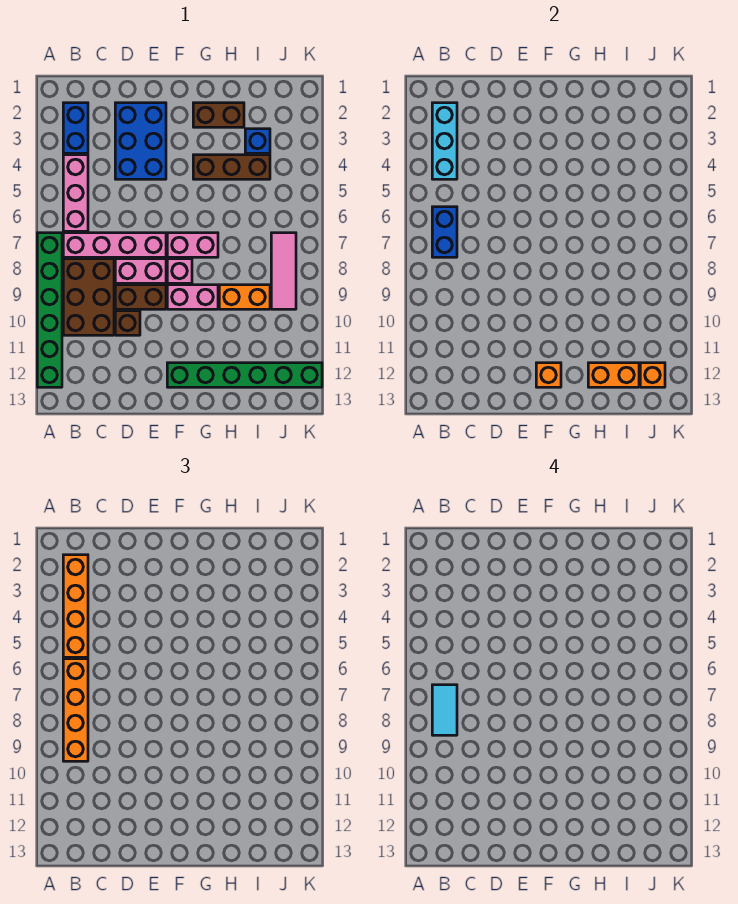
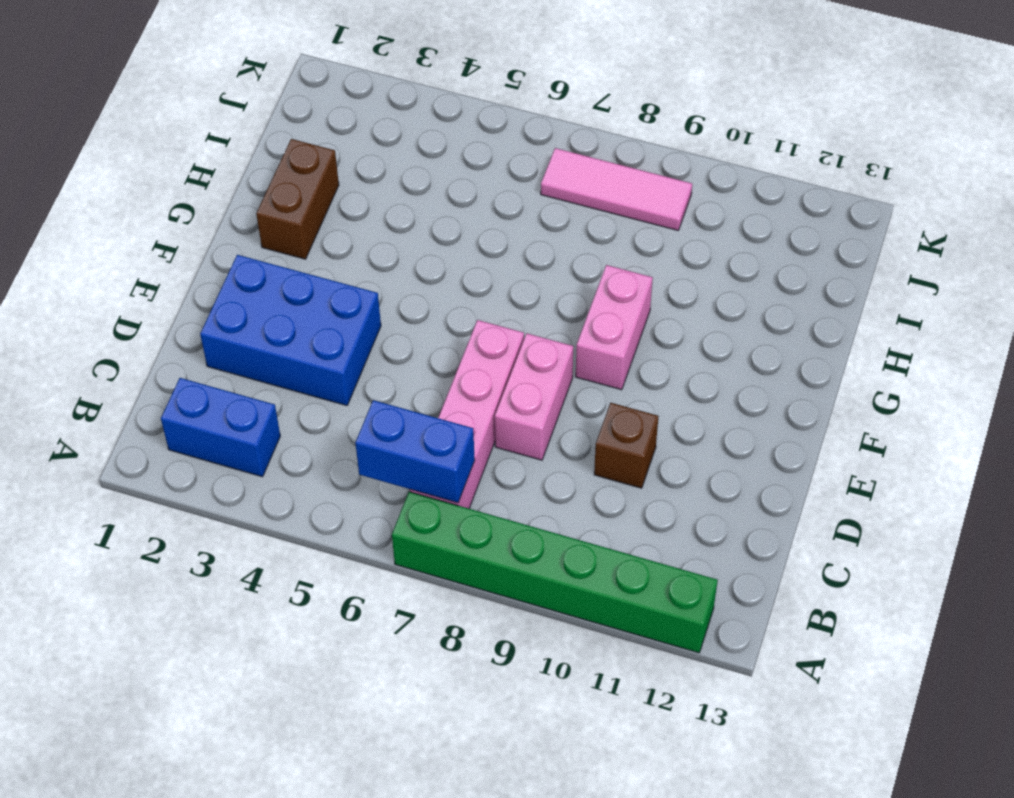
none -> pink brick B4:B6 level 1
none -> brown brick B8:C10 level 1
none -> brown brick D9:E9 level 1

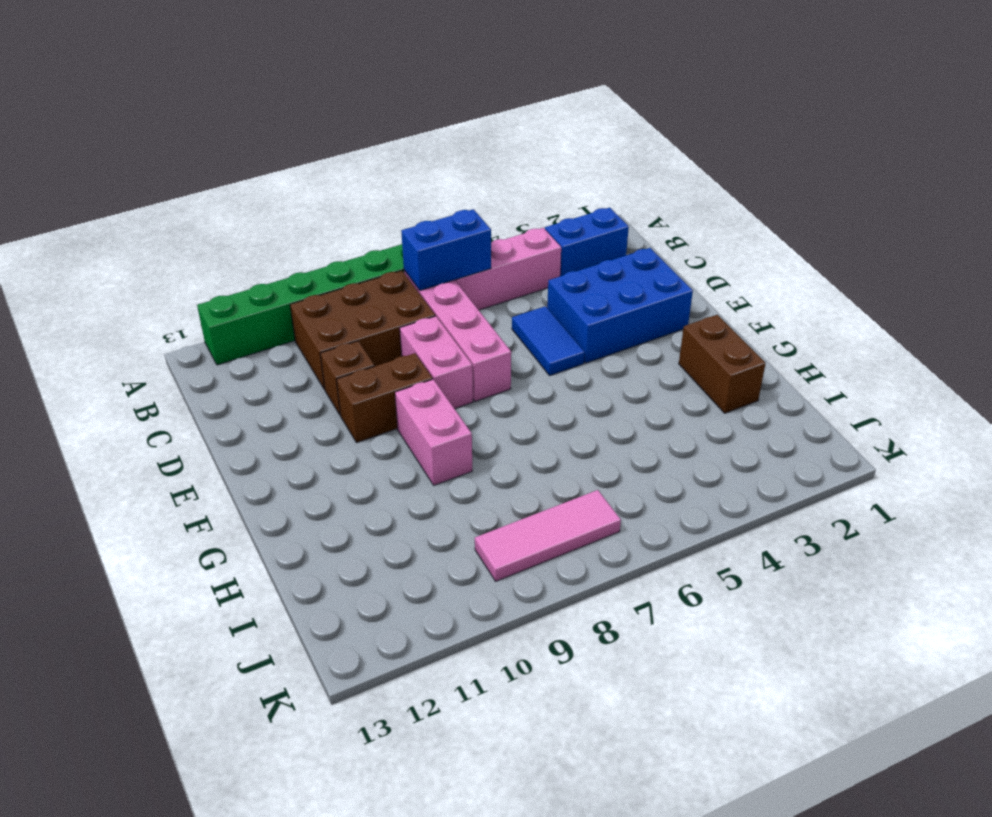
blue tile D5:E5 level 1 -> none
brown brick E9:E10 level 1 -> brown brick D9:E9 level 1
none -> pink brick F7:G7 level 1
none -> pink brick F8 level 1
none -> green brick F12:K12 level 1

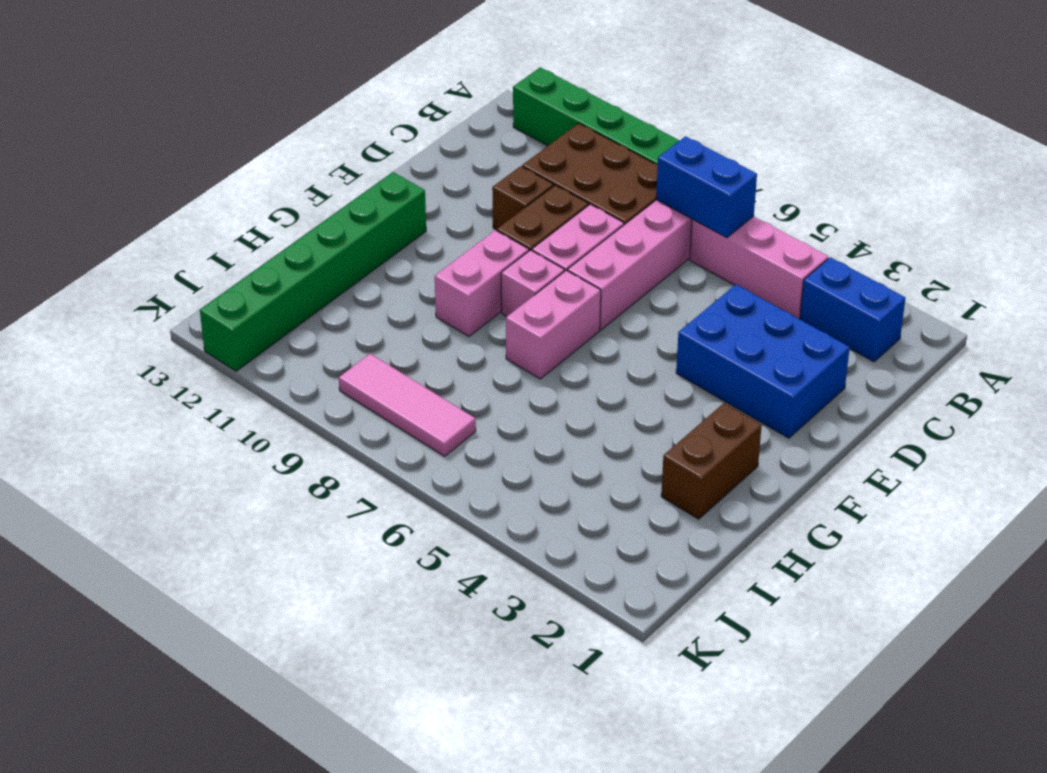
none -> brown brick G4:I4 level 1
none -> orange brick H9:I9 level 1
none -> blue brick I3 level 1

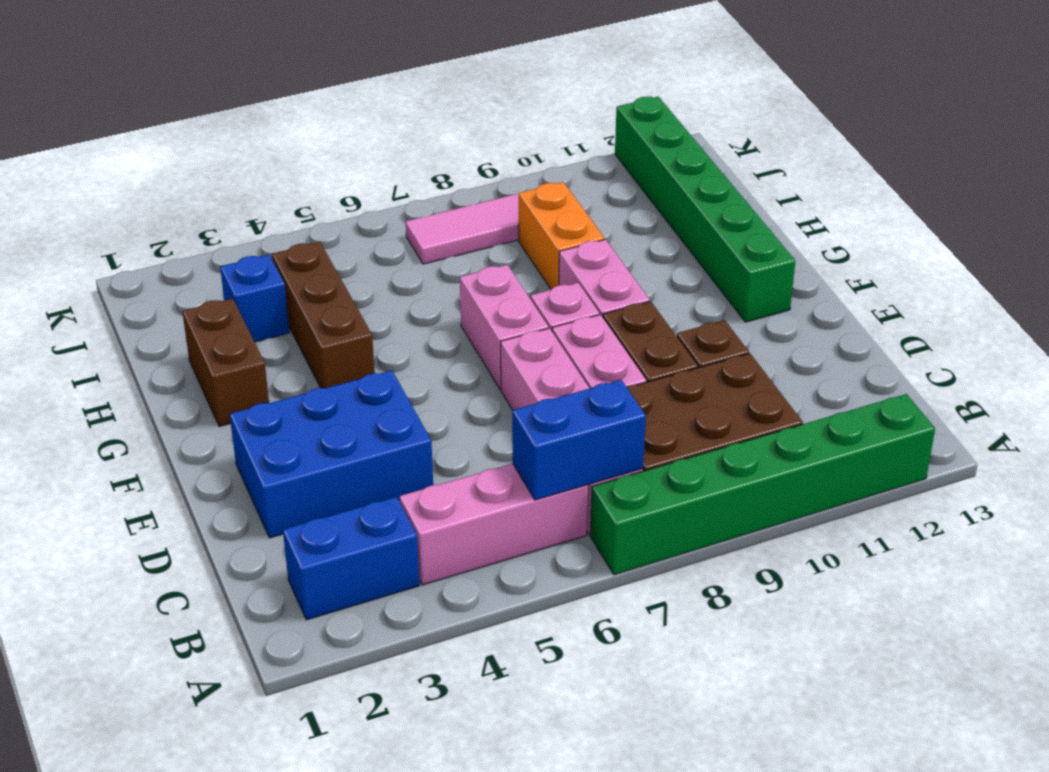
none -> cyan brick B2:B4 level 2
none -> orange brick F12 level 2
none -> orange brick H12:I12 level 2

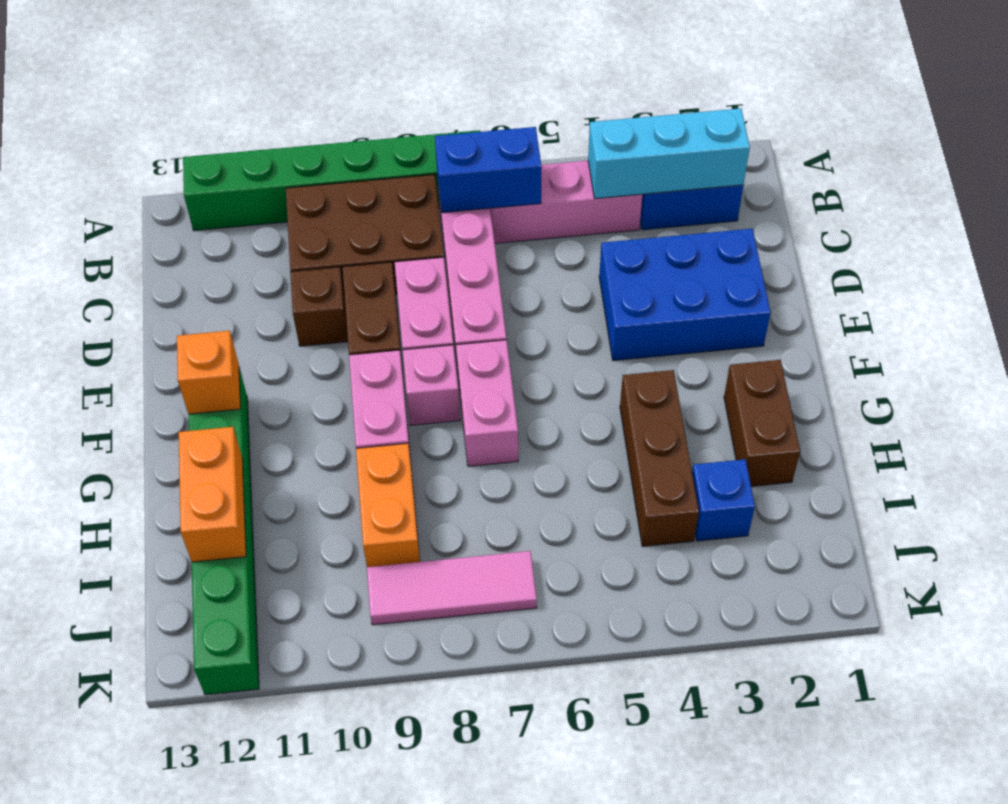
none -> orange brick J12 level 2
none -> orange brick B2:B5 level 3
none -> orange brick B6:B9 level 3

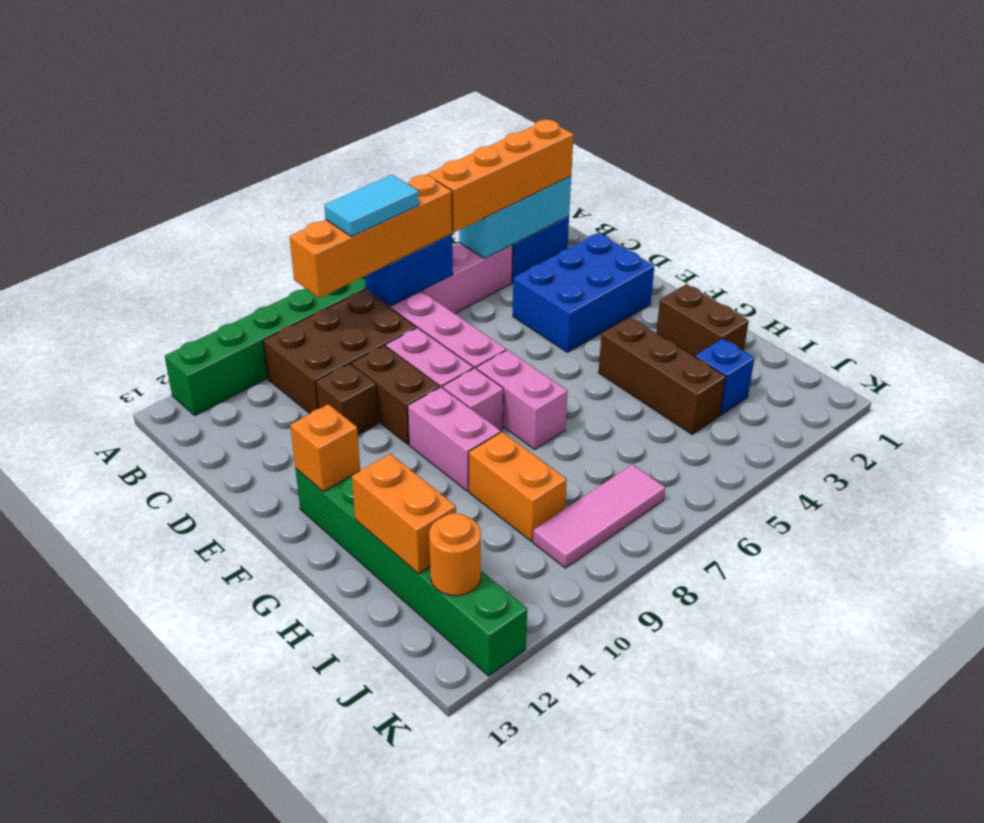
orange round brick J12 level 2 -> orange brick J12 level 2

